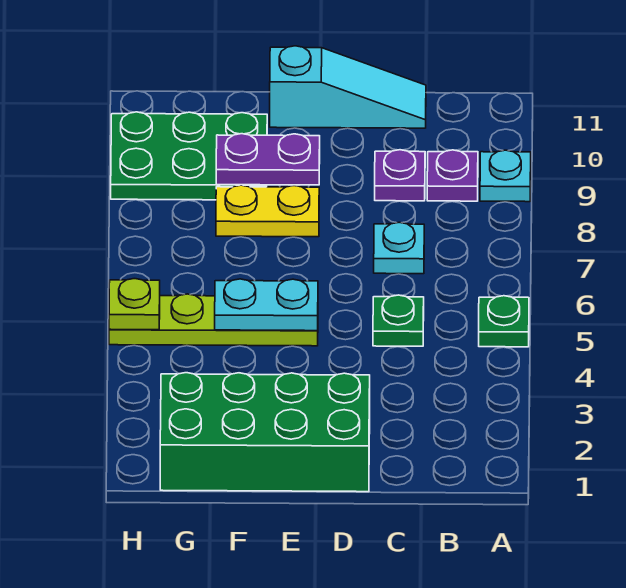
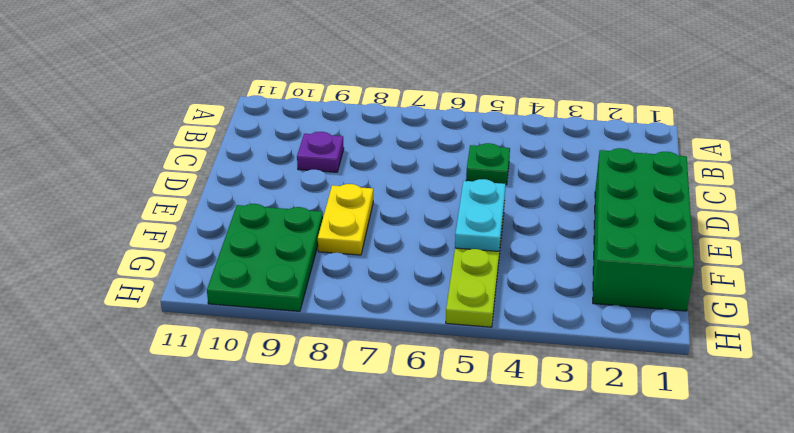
none -> green plate A5 level 1
none -> cyan plate A9 level 1
none -> purple plate B9 level 1

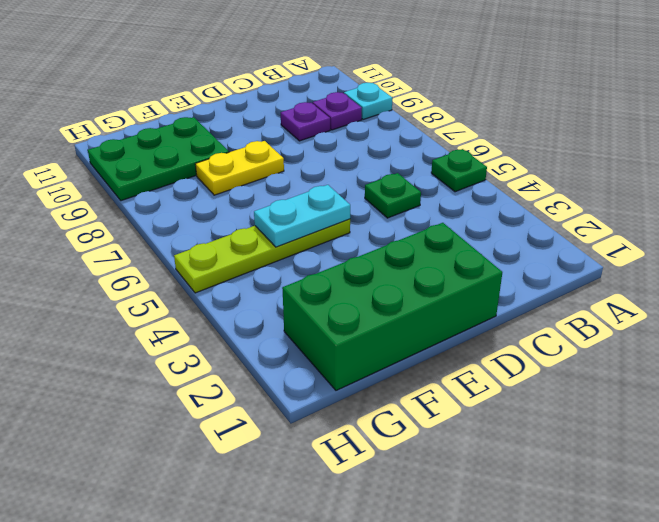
none -> cyan plate C7 level 1
none -> cyan slope C11:E11 level 1 top E
none -> purple plate E9:F9 level 2

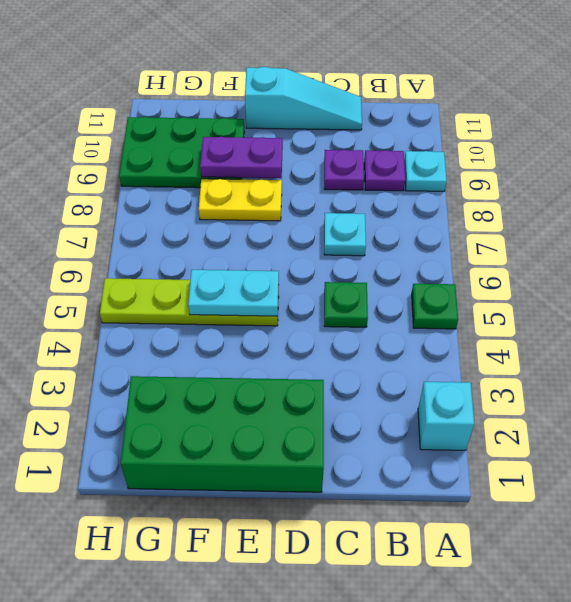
cyan brick A2 level 1 -> none
none -> lime plate H5 level 2

